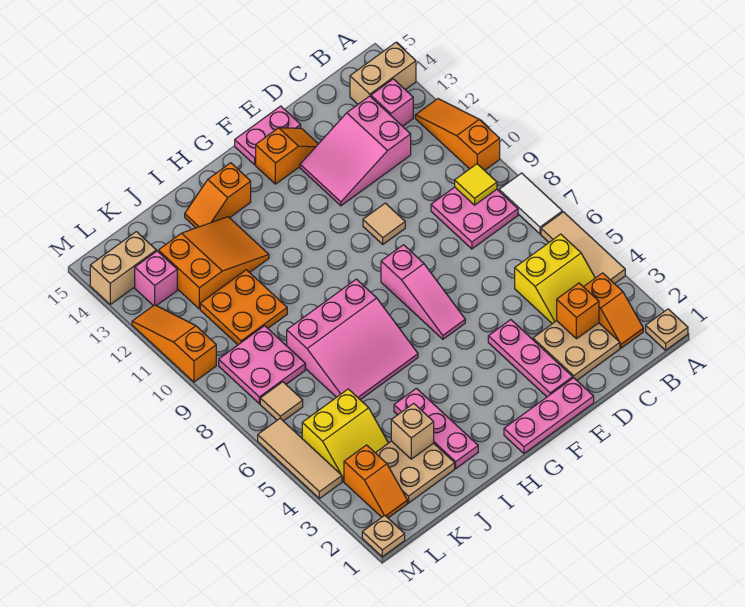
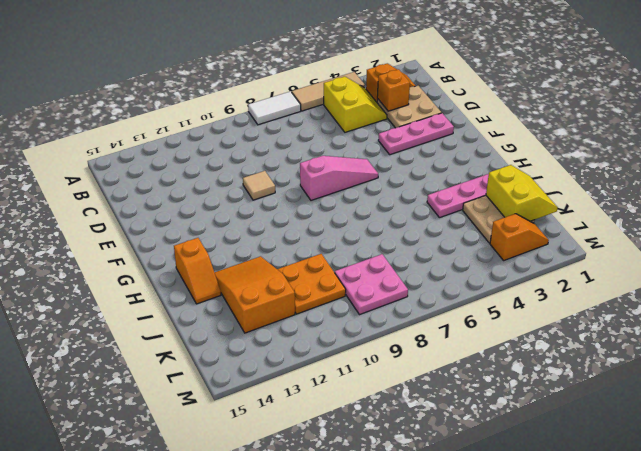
yellow slope J1:K2 level 2 top 2 -> yellow slope K4:L5 level 1 top 5
none -> tan plate A1 level 1
none -> orange slope A10:A12 level 1 top 10
none -> tan brick A14:B14 level 1
none -> pink plate B8:C9 level 1

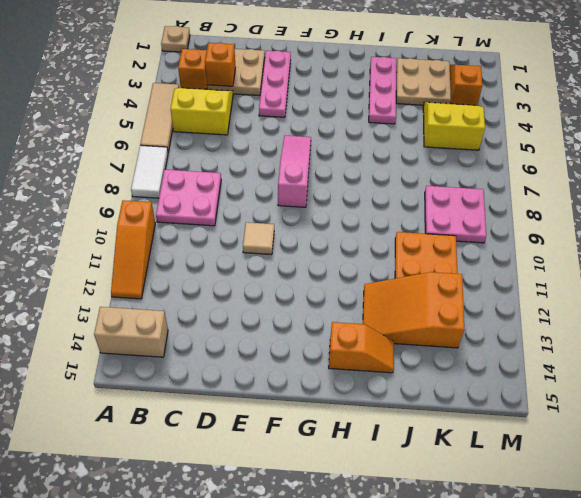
none -> pink brick B13 level 1
none -> pink slope C12:E13 level 1 top C
none -> pink plate E1:G1 level 1
none -> orange slope E14:F14 level 1 top F

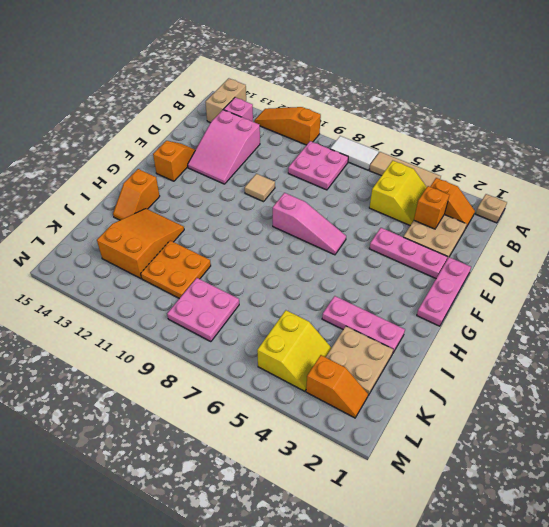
none -> pink plate E15:F15 level 1
none -> pink slope H6:J8 level 1 top 8
none -> tan tile L7 level 1
none -> pink brick L13 level 1

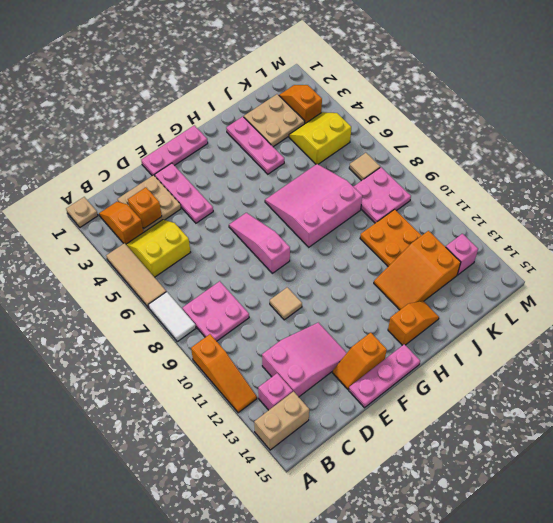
pink plate E15:G15 level 1 -> pink plate E15:F15 level 1
none -> tan brick L14:M14 level 1
none -> tan plate M1 level 1
none -> tan tile M4:M6 level 1
none -> orange slope M10:M12 level 1 top 10

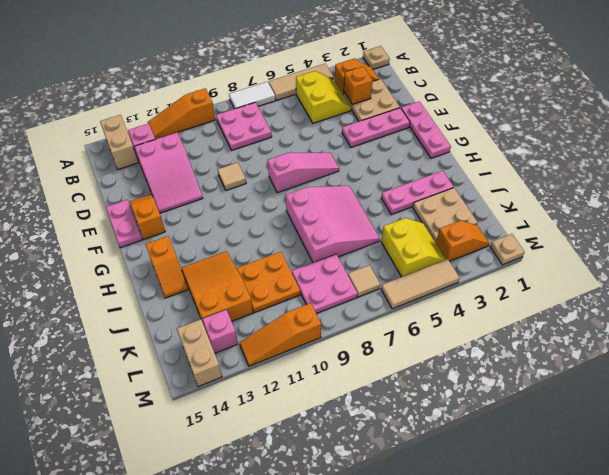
none -> yellow tile B9 level 2
none -> tan brick J3 level 2

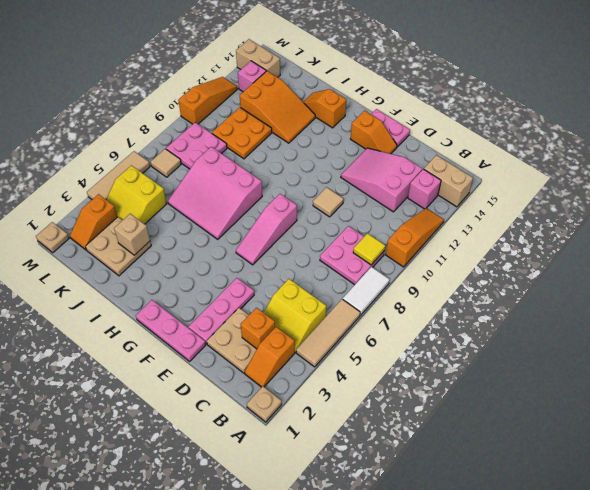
none -> pink plate I2:I4 level 1

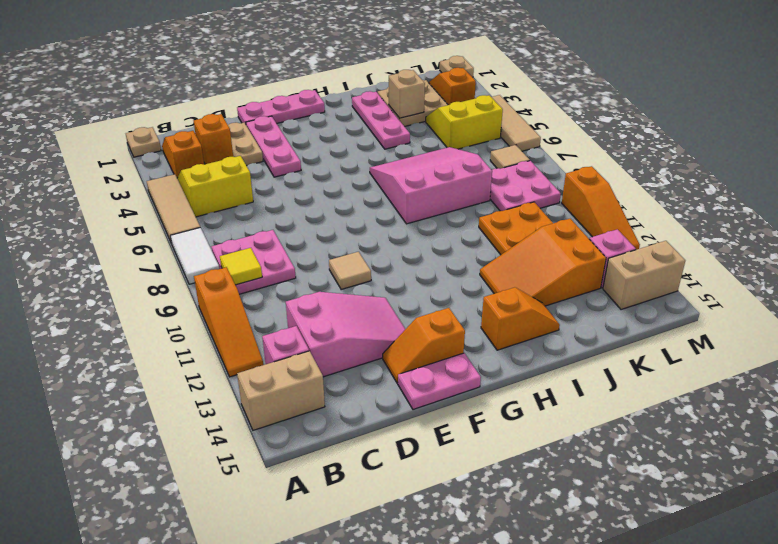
none -> pink slope F6:F8 level 1 top 8

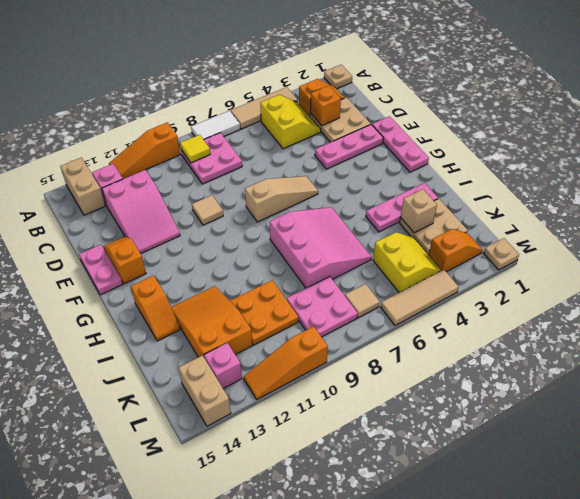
tan slope F6:F8 level 1 top 8 -> pink slope F6:F8 level 1 top 8

